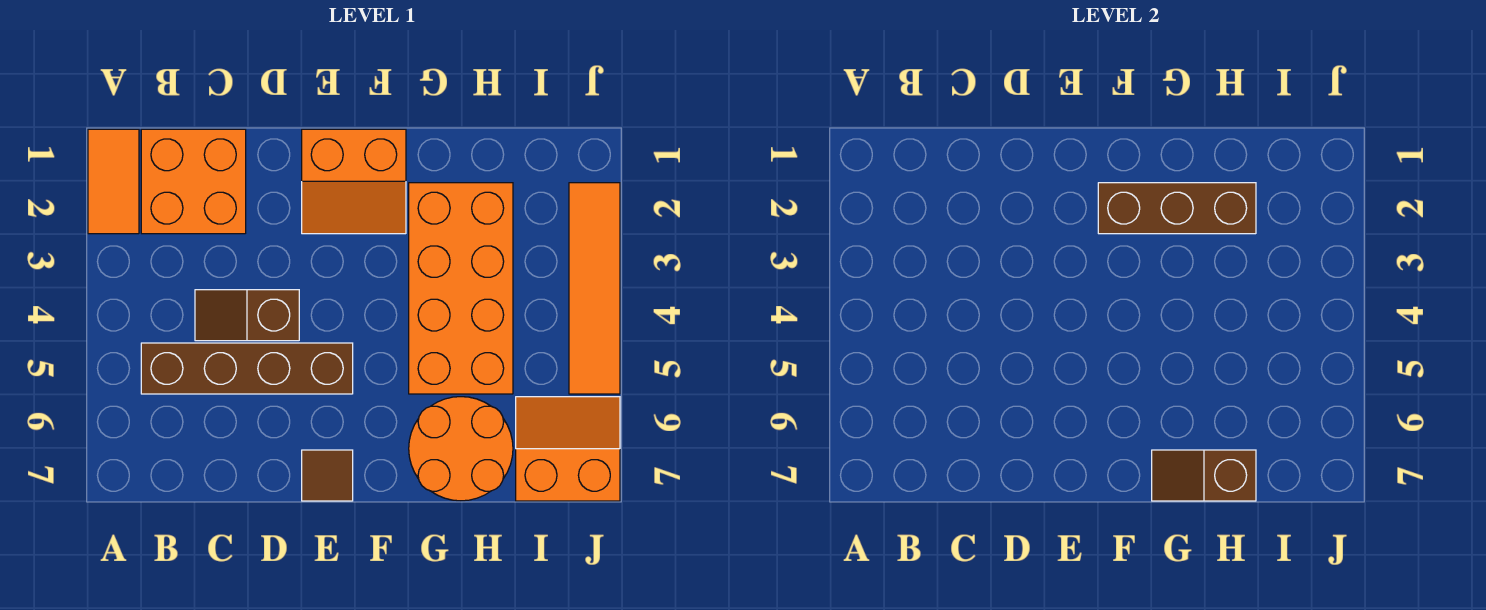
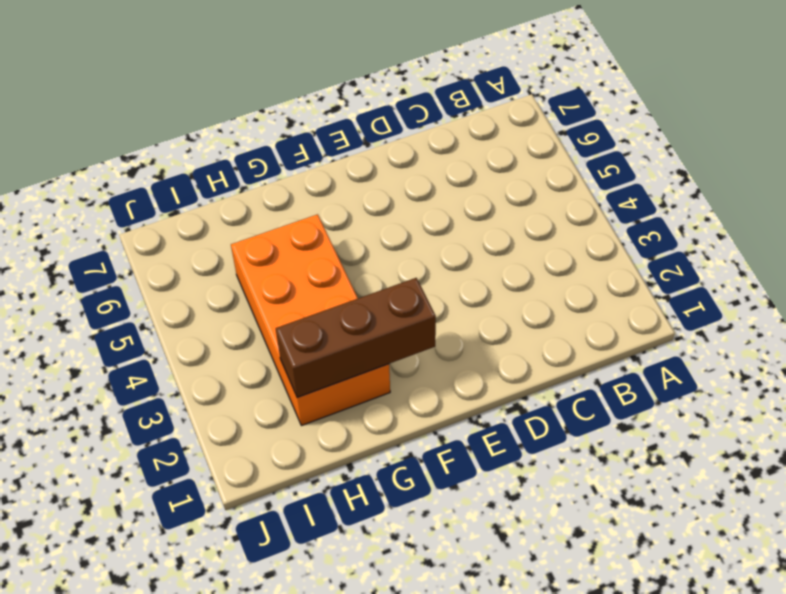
none -> orange tile A1:A2 level 1
none -> orange brick B1:C2 level 1
none -> brown brick B5:E5 level 1

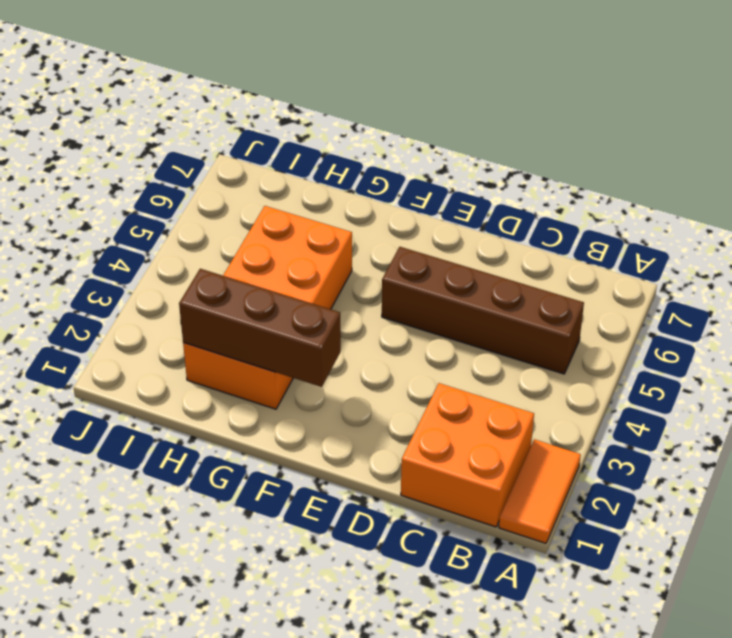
none -> brown slope C4:D4 level 1 top D
none -> orange slope E1:F2 level 1 top 1
none -> brown tile E7 level 1

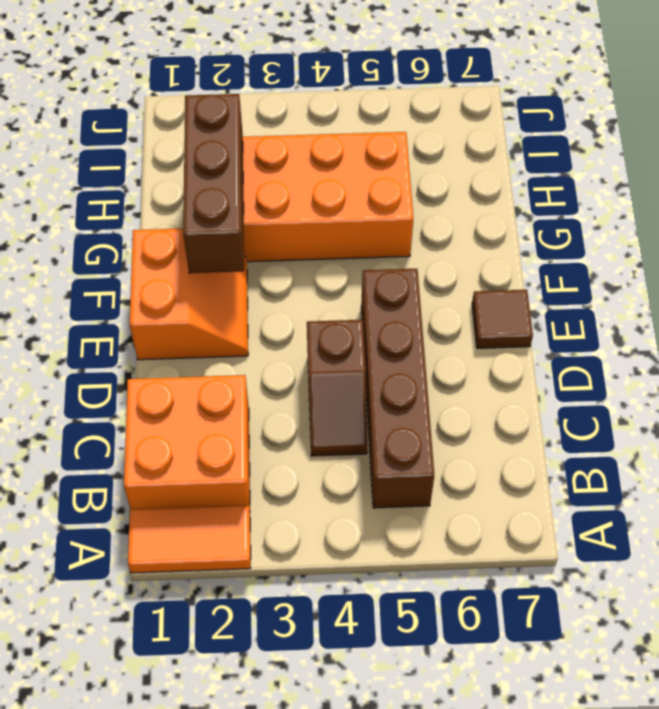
none -> orange round brick G6:H7 level 1
none -> orange slope I6:J7 level 1 top 7
none -> orange tile J2:J5 level 1

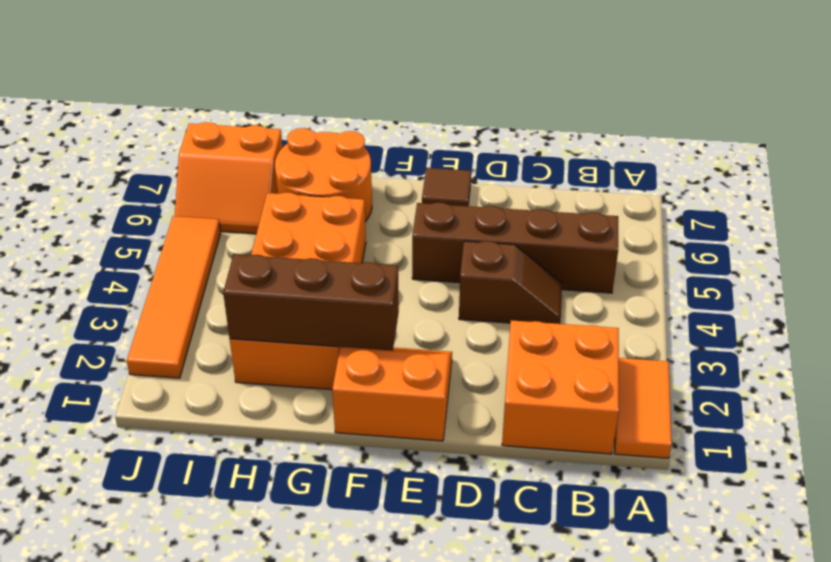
none -> brown slope G7:H7 level 2 top H

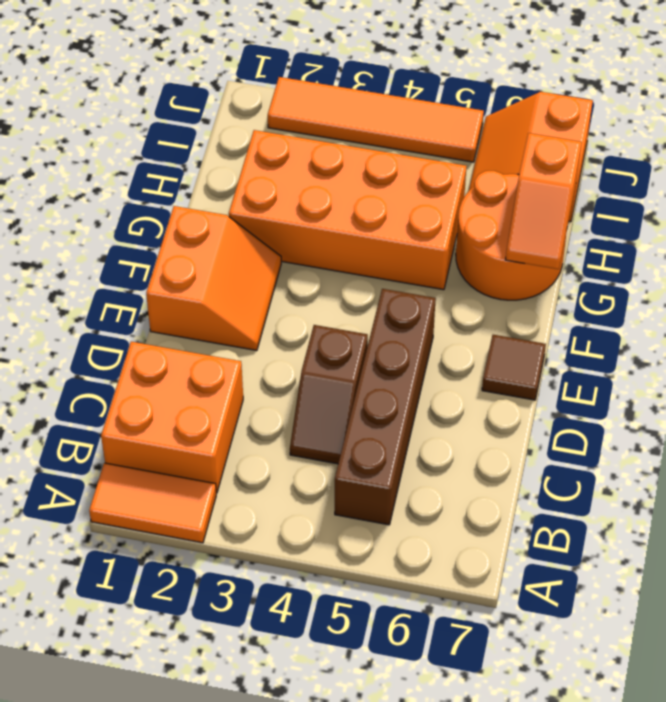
orange slope G7:H7 level 2 top H -> brown slope G7:H7 level 2 top H
none -> brown brick F2:H2 level 2

